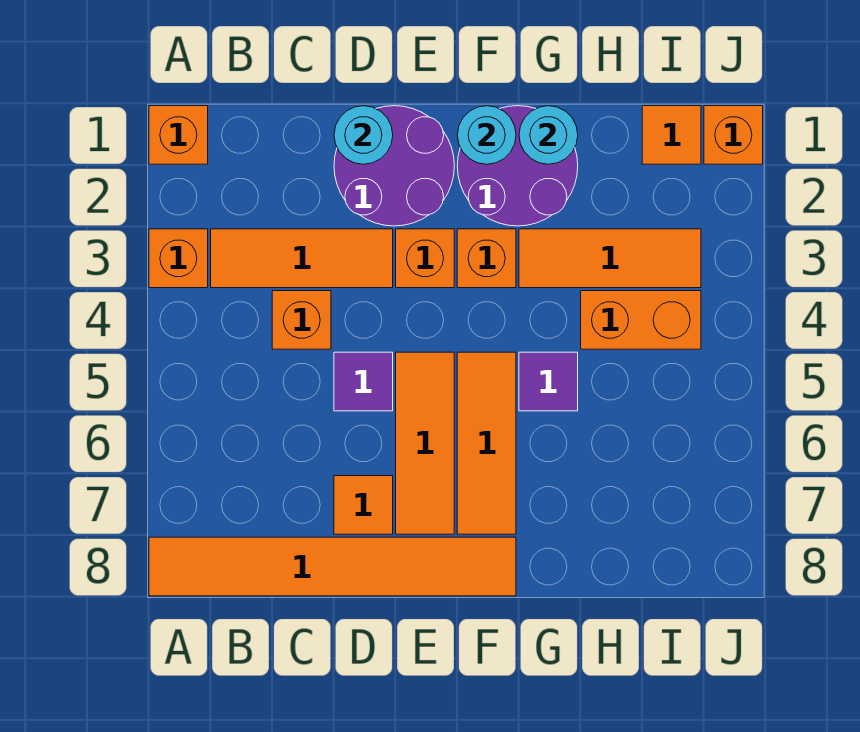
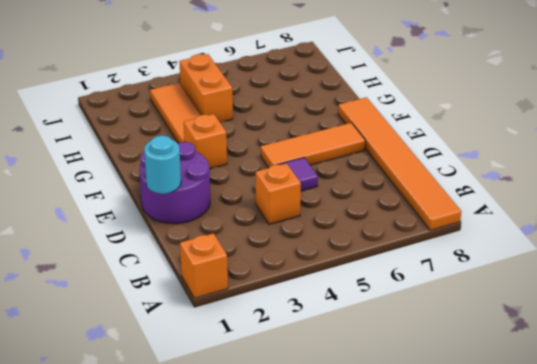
none -> orange brick A3 level 1
none -> orange tile B3:D3 level 1
none -> orange tile D7 level 1

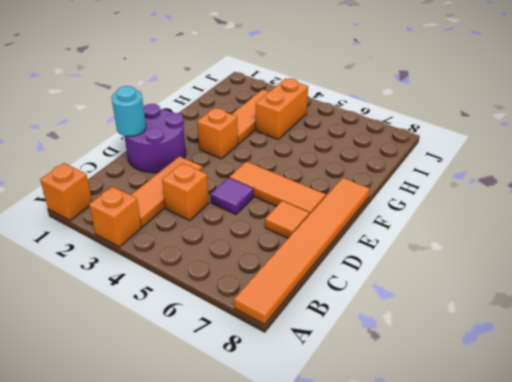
none -> orange brick E3 level 1
none -> purple round brick F1:G2 level 1
none -> orange tile F5:F7 level 1

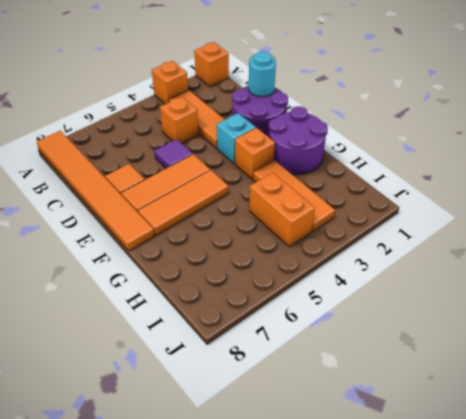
cyan brick E3 level 1 -> orange brick E3 level 1
none -> purple tile G5 level 1
none -> orange tile I1 level 1
none -> orange brick J1 level 1

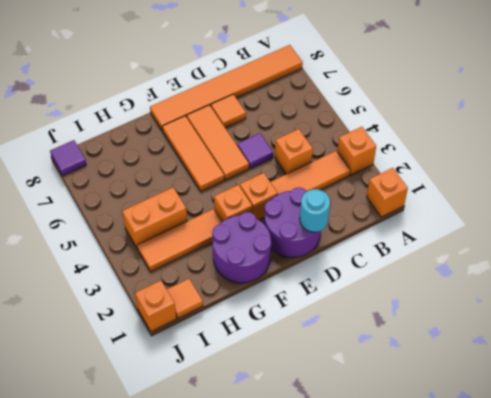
purple tile J8 level 1 -> purple tile G5 level 1
none -> cyan round brick F1 level 2
none -> cyan round brick G1 level 2

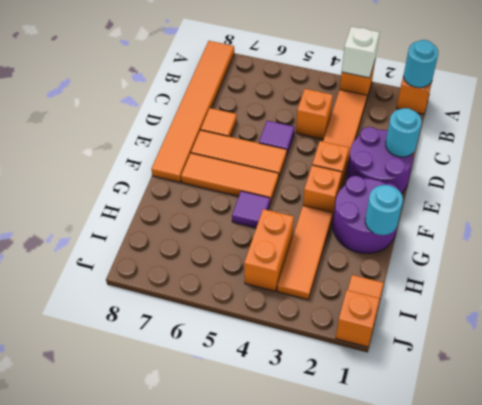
cyan round brick A1 level 2 -> cyan round brick F1 level 2
white brick A3 level 2 -> none

